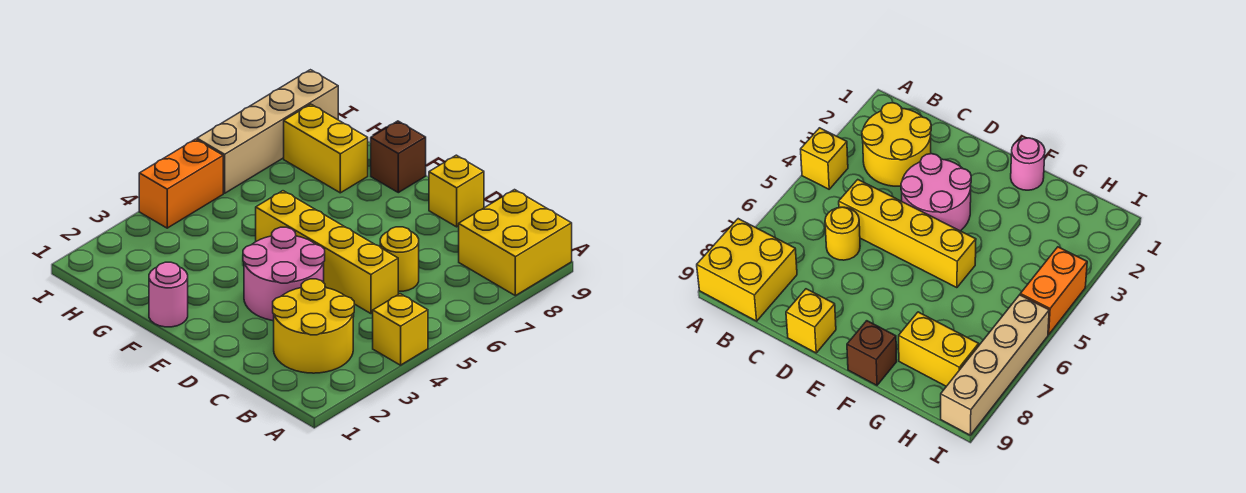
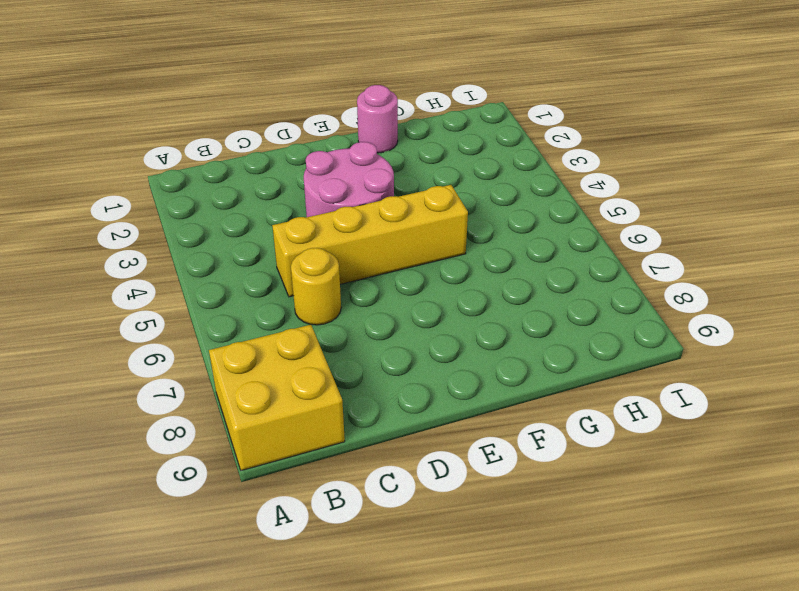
none -> yellow brick A4 level 1
none -> yellow round brick B2:C3 level 1
none -> yellow brick D9 level 1

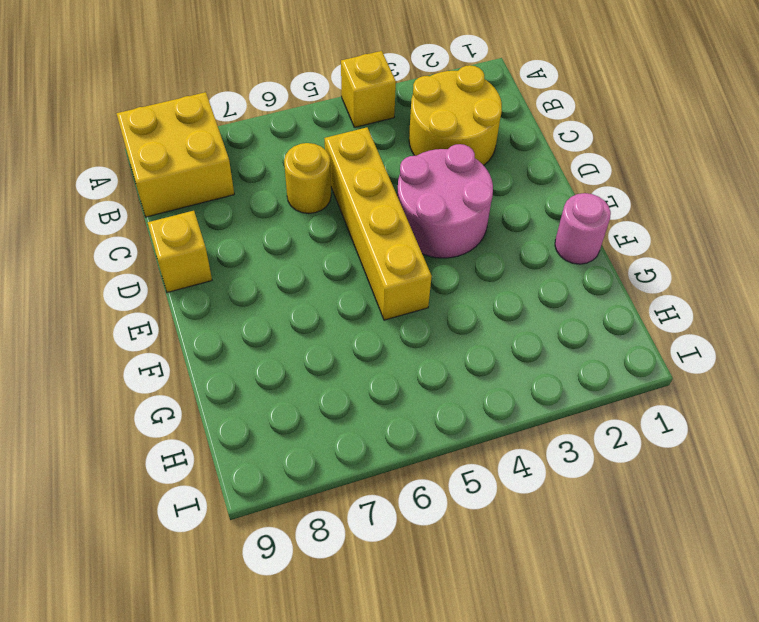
none -> brown brick F9 level 1
none -> yellow brick G8:H8 level 1
none -> orange brick I4:I5 level 1

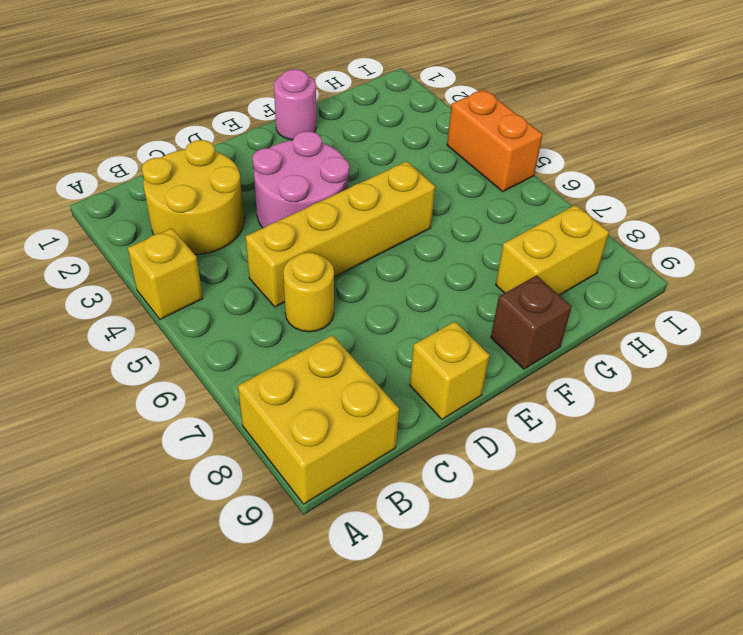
none -> tan brick I6:I9 level 1

